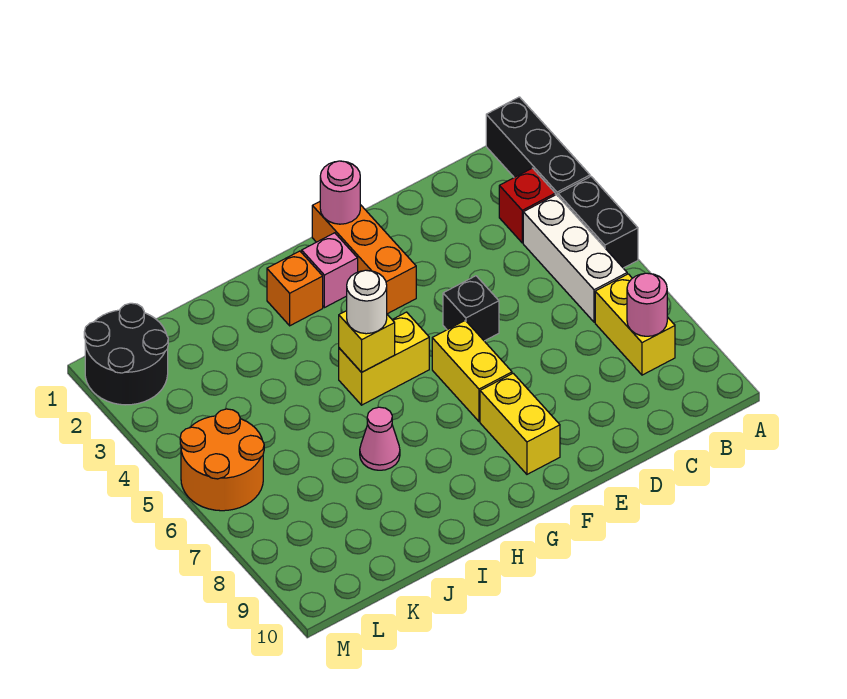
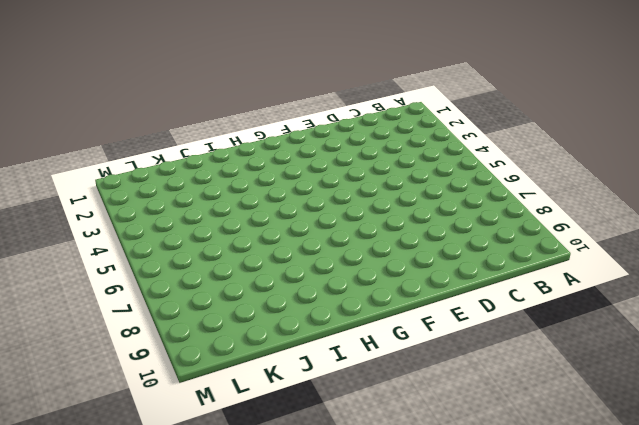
none -> black brick A1:A3 level 1
none -> black brick A4:A5 level 1
none -> red brick B3 level 1

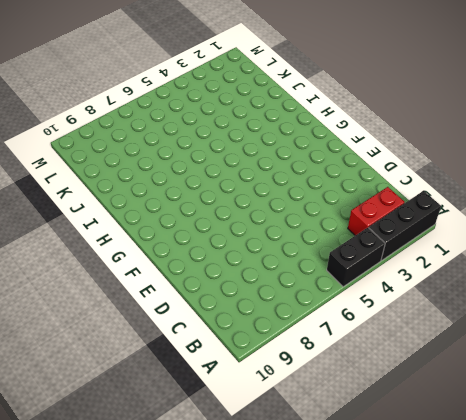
red brick B2:B3 level 1 -> red brick B3 level 1
none -> white brick B4:B6 level 1
none -> yellow brick B7:B8 level 1
none -> black brick E5 level 1

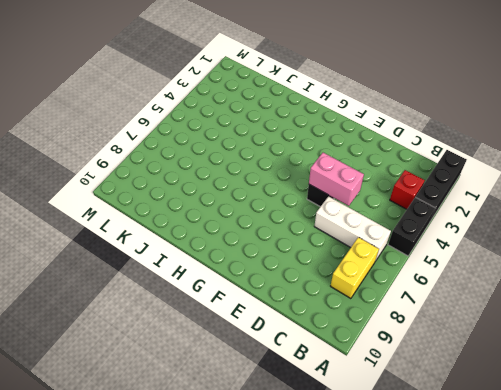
white brick B6:D6 level 1 -> white brick B4:B6 level 1
pink brick D5:E5 level 2 -> none
none -> orange brick F1:F3 level 1
none -> yellow brick F6:F7 level 1
none -> yellow brick F8:F9 level 1

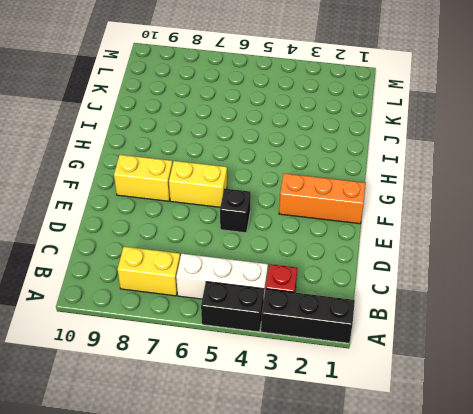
none -> pink brick G2 level 1
none -> yellow brick G5:H5 level 1
none -> orange brick H2 level 1

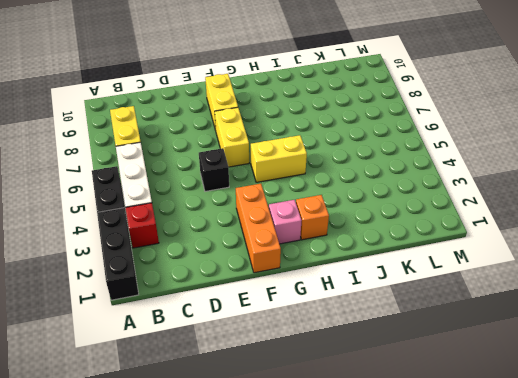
none -> pink cone I7 level 1
none -> black round brick L1:M2 level 1
none -> orange round brick L5:M6 level 1

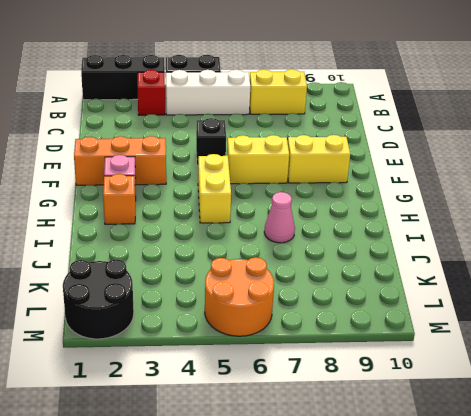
none -> pink round brick B8 level 2
none -> pink round brick F1 level 2
none -> yellow brick H5 level 2

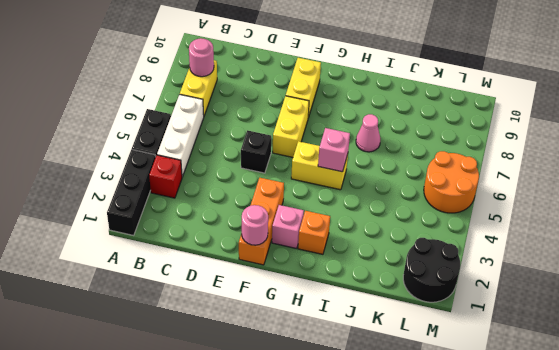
pink brick H5 level 2 -> yellow brick H5 level 2
none -> white round brick H5 level 3

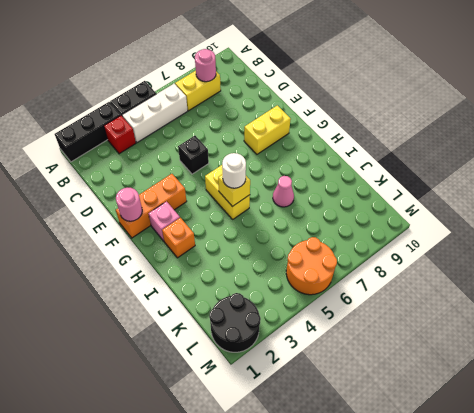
none -> yellow brick F6:F7 level 1

